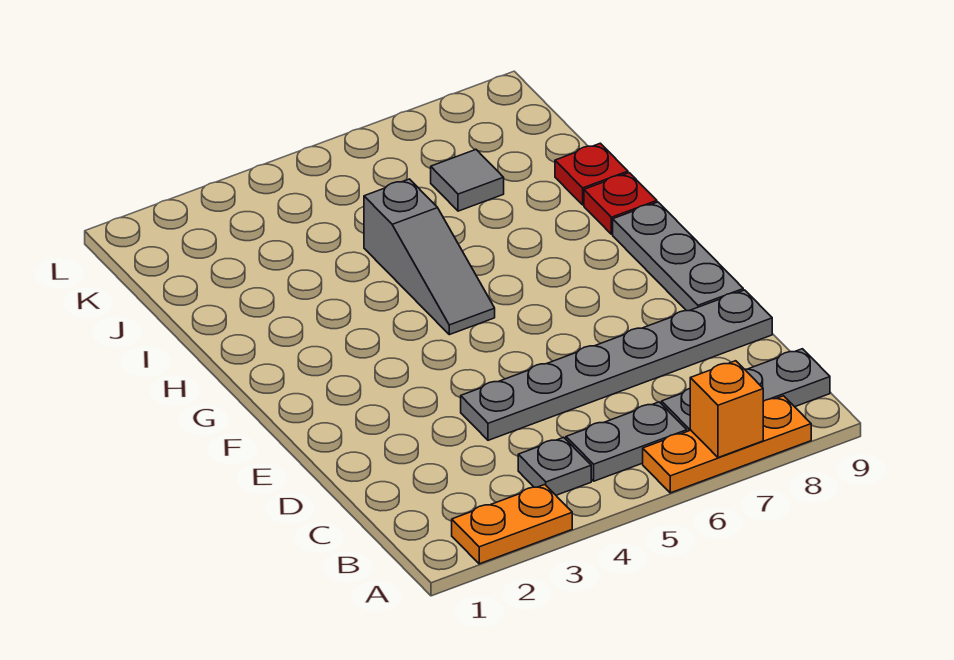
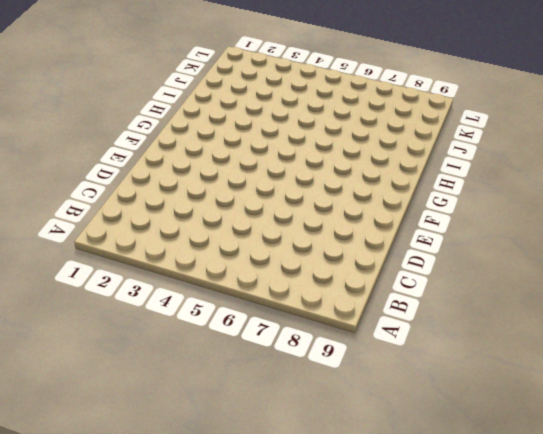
none -> orange plate A2:A3 level 1
none -> orange plate A6:A8 level 1
none -> grey plate B4 level 1

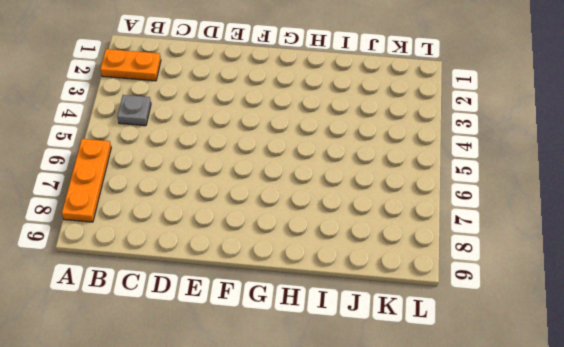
orange plate A2:B2 level 1 -> orange plate A2:A3 level 1
none -> grey plate B5:B6 level 1
none -> grey plate B7:B9 level 1
none -> grey plate D4:D9 level 1

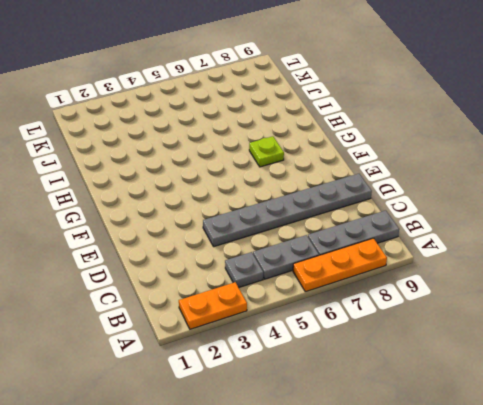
lime plate G7 level 1 -> none
none -> grey plate E9:G9 level 1
none -> grey slope G5:I5 level 1 top I
none -> red plate H9 level 1

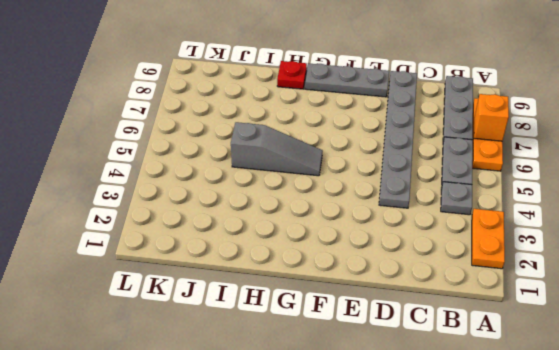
none -> red plate I9 level 1
none -> grey tile J7 level 1

